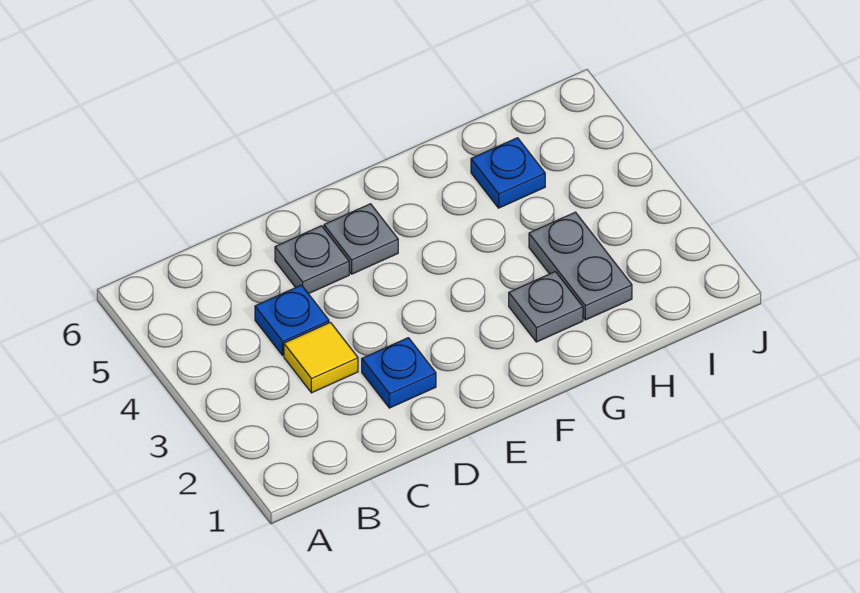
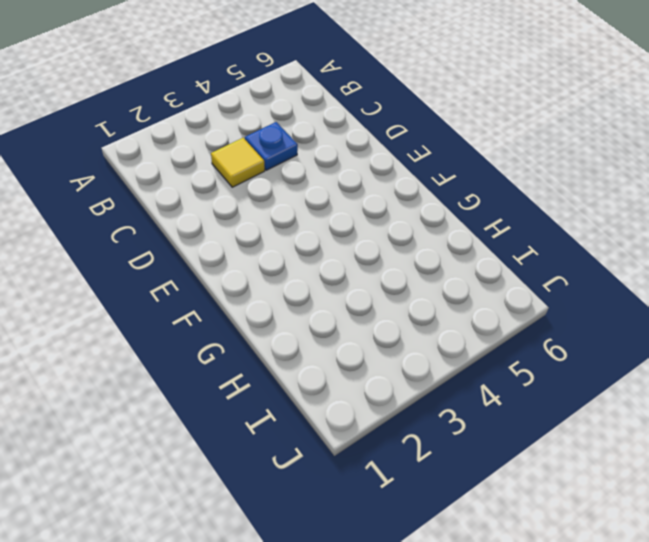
none -> blue plate D2 level 1
none -> grey plate D5 level 1

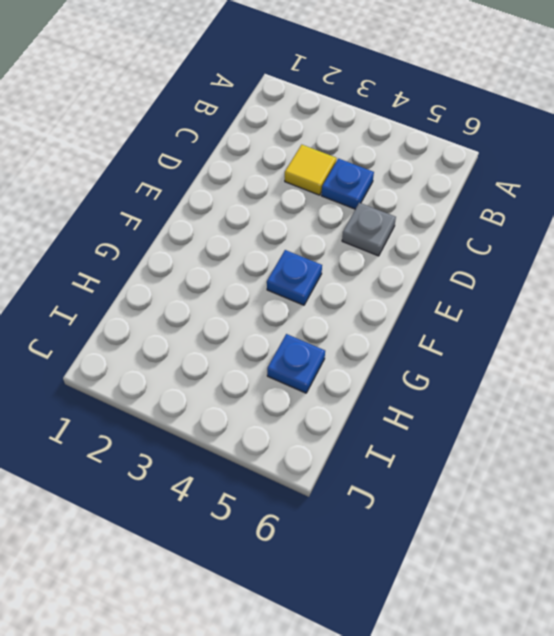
blue plate F4 level 1 -> blue plate D2 level 1
none -> grey plate E5 level 1
none -> grey plate G2 level 1

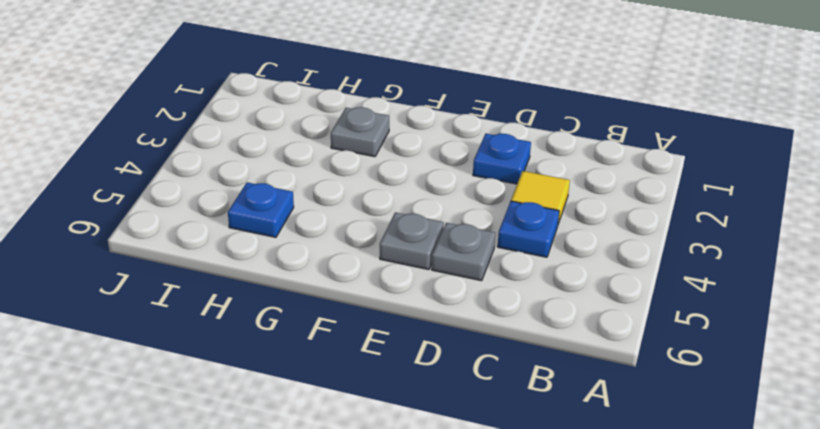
none -> grey plate H2:H3 level 1

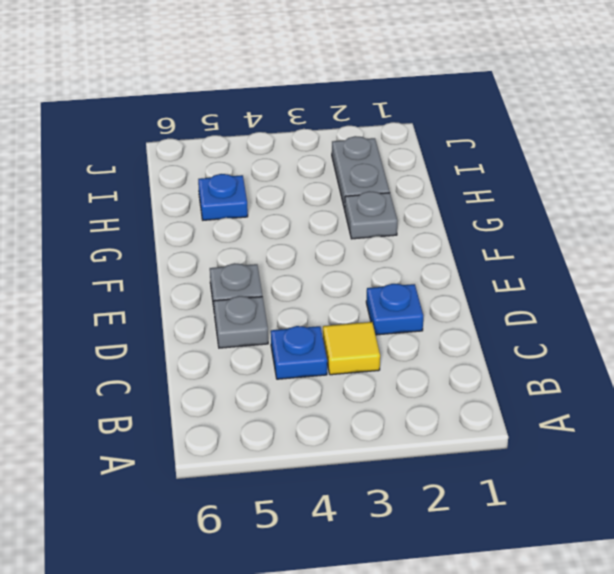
grey plate H2:I2 level 1 -> grey plate H2:H3 level 1

